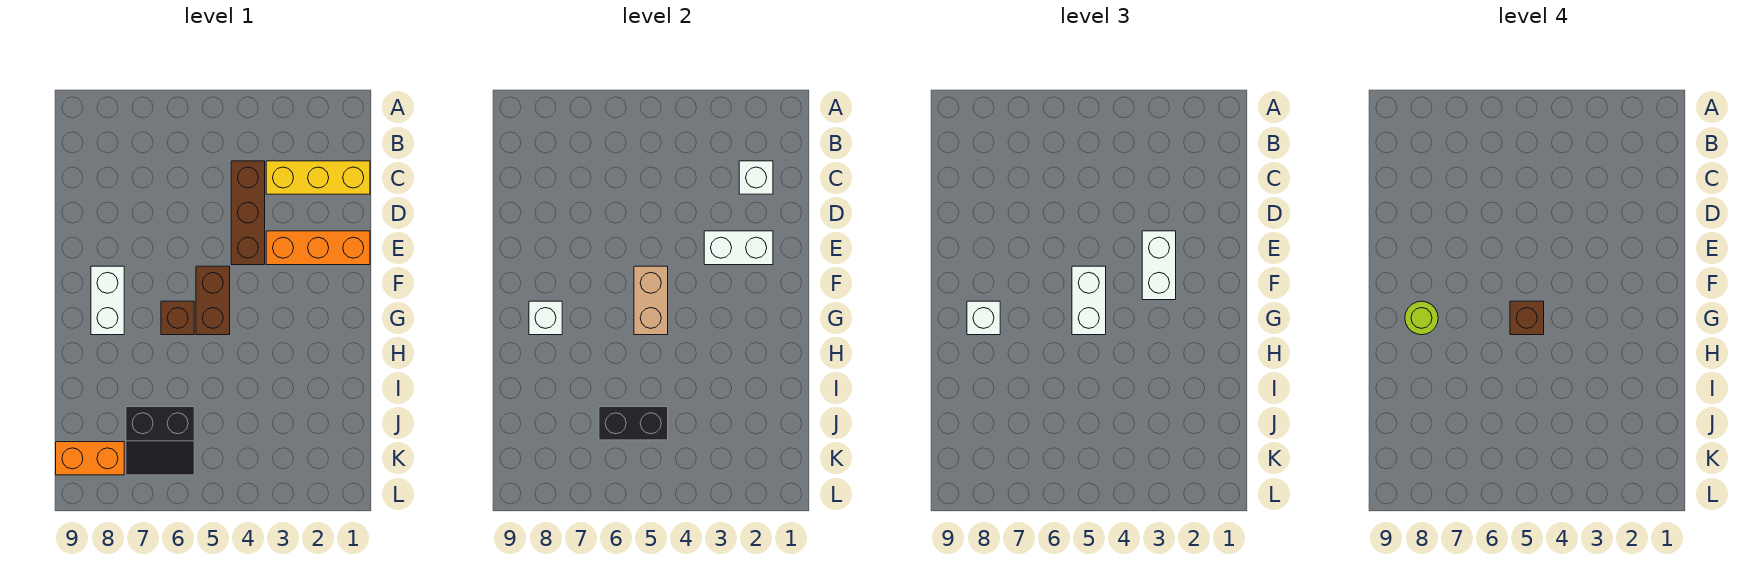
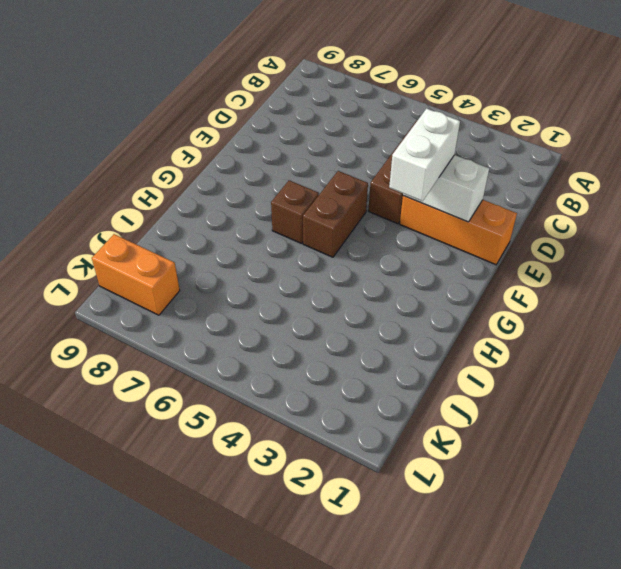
none -> yellow brick C1:C3 level 1
none -> white brick F8:G8 level 1
none -> black slope J6:K7 level 1 top J

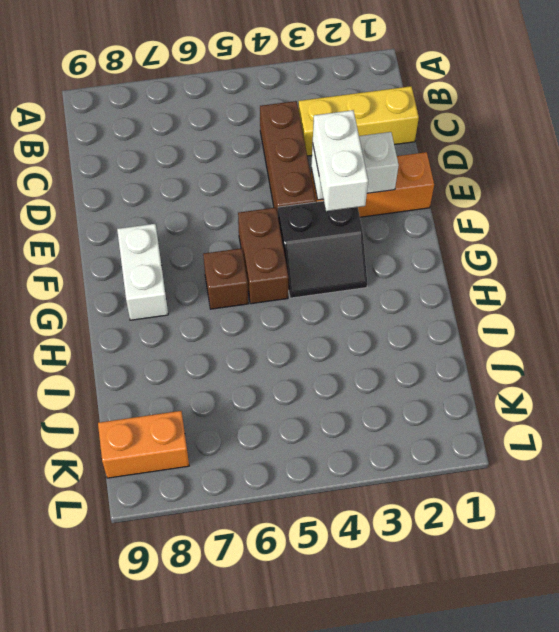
black slope F3:G4 level 1 top F -> black slope J6:K7 level 1 top J
none -> white brick C2 level 2
none -> tan brick F5:G5 level 2
none -> white brick G8 level 2

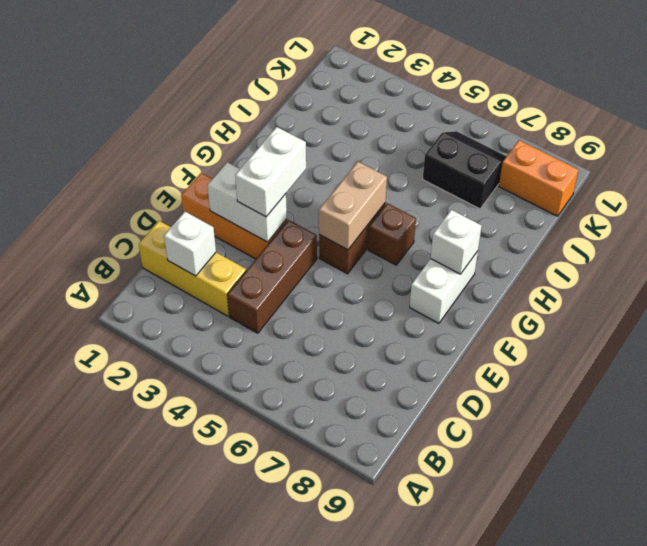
none -> black brick J5:J6 level 2
none -> white brick F5:G5 level 3
none -> white brick G8 level 3

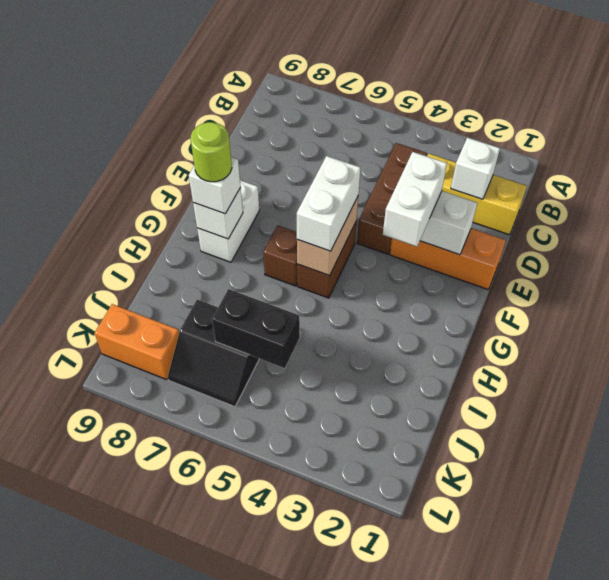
none -> brown brick G5 level 4

